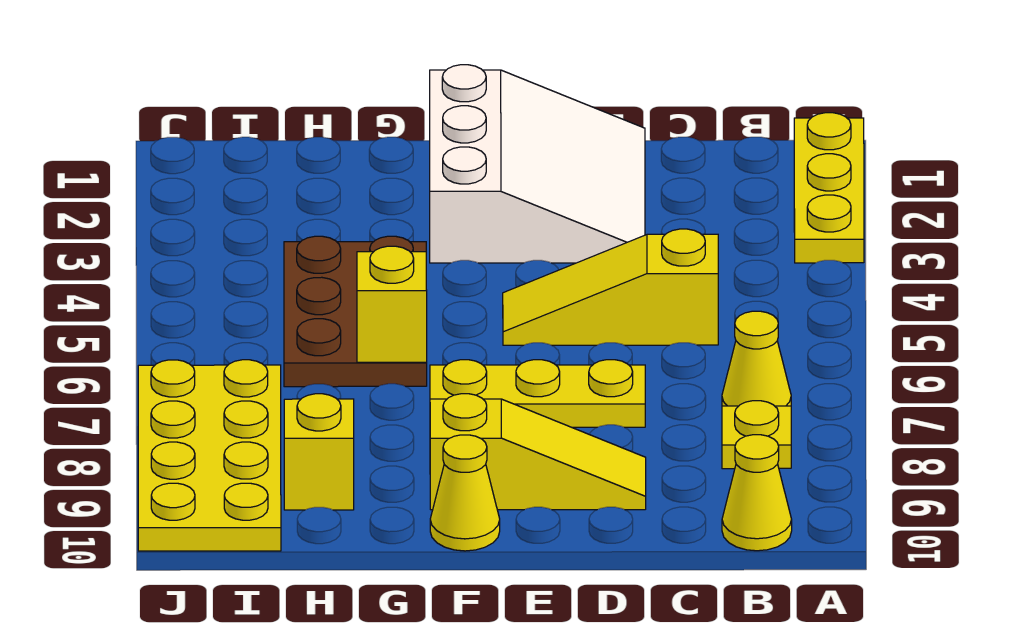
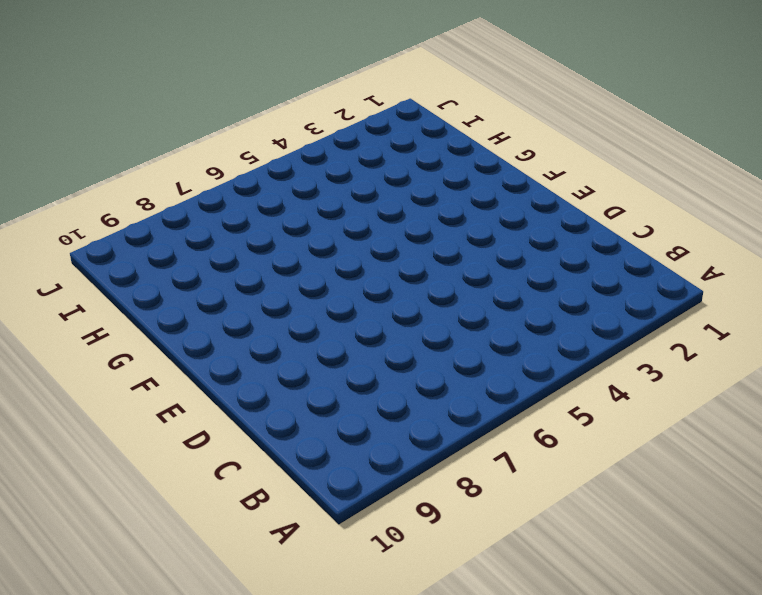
none -> yellow plate A1:A3 level 1
none -> yellow cone B7 level 1
none -> yellow plate B8 level 1

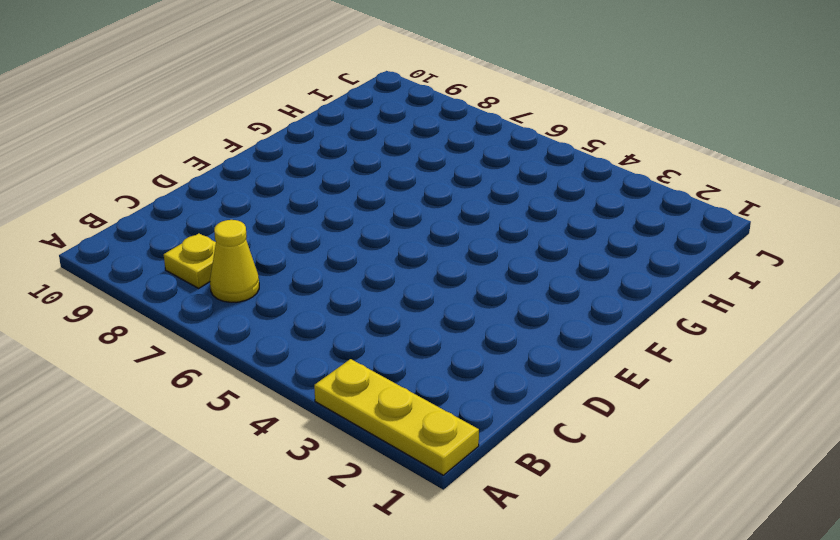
none -> yellow cone B10 level 1
none -> yellow slope C5:E5 level 1 top C
none -> white slope D1:F3 level 1 top F

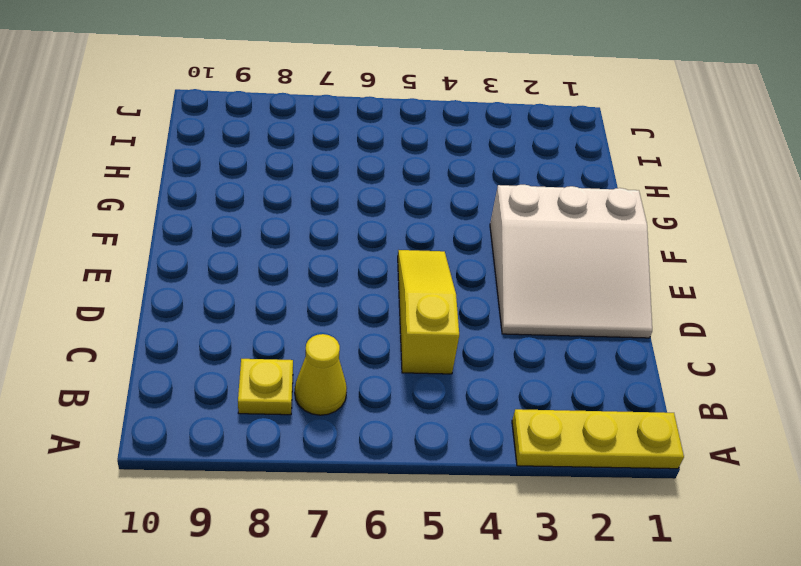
none -> yellow cone B10 level 1
none -> yellow plate D7:F7 level 1
none -> yellow slope D9:F9 level 1 top F

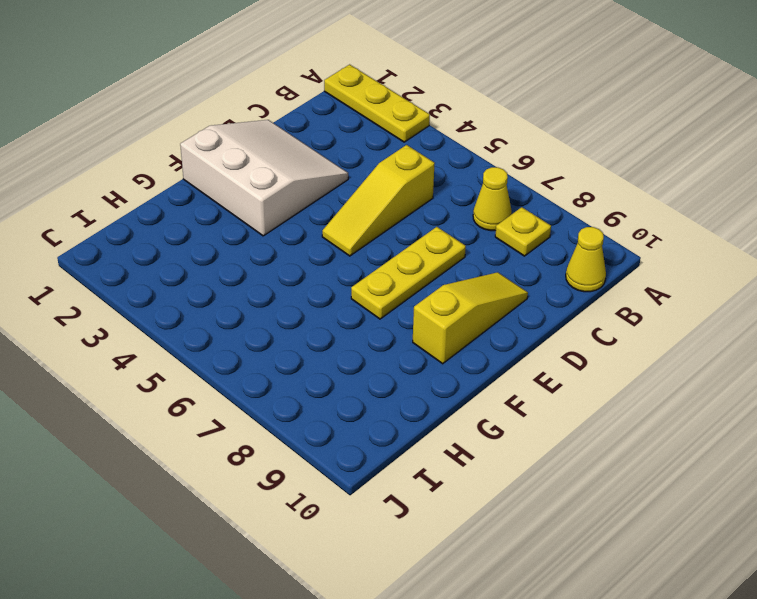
none -> yellow cone F10 level 1
none -> brown plate G4:H6 level 1
none -> yellow brick H9 level 1

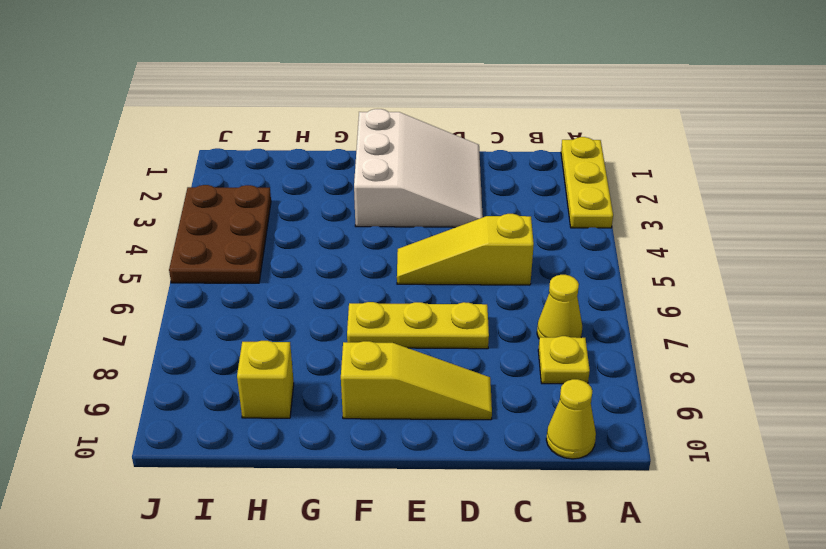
brown plate I3:J5 level 1 -> brown plate G4:H6 level 1
none -> yellow cone F10 level 1
none -> yellow plate I7:J10 level 1
none -> yellow brick G6 level 2

